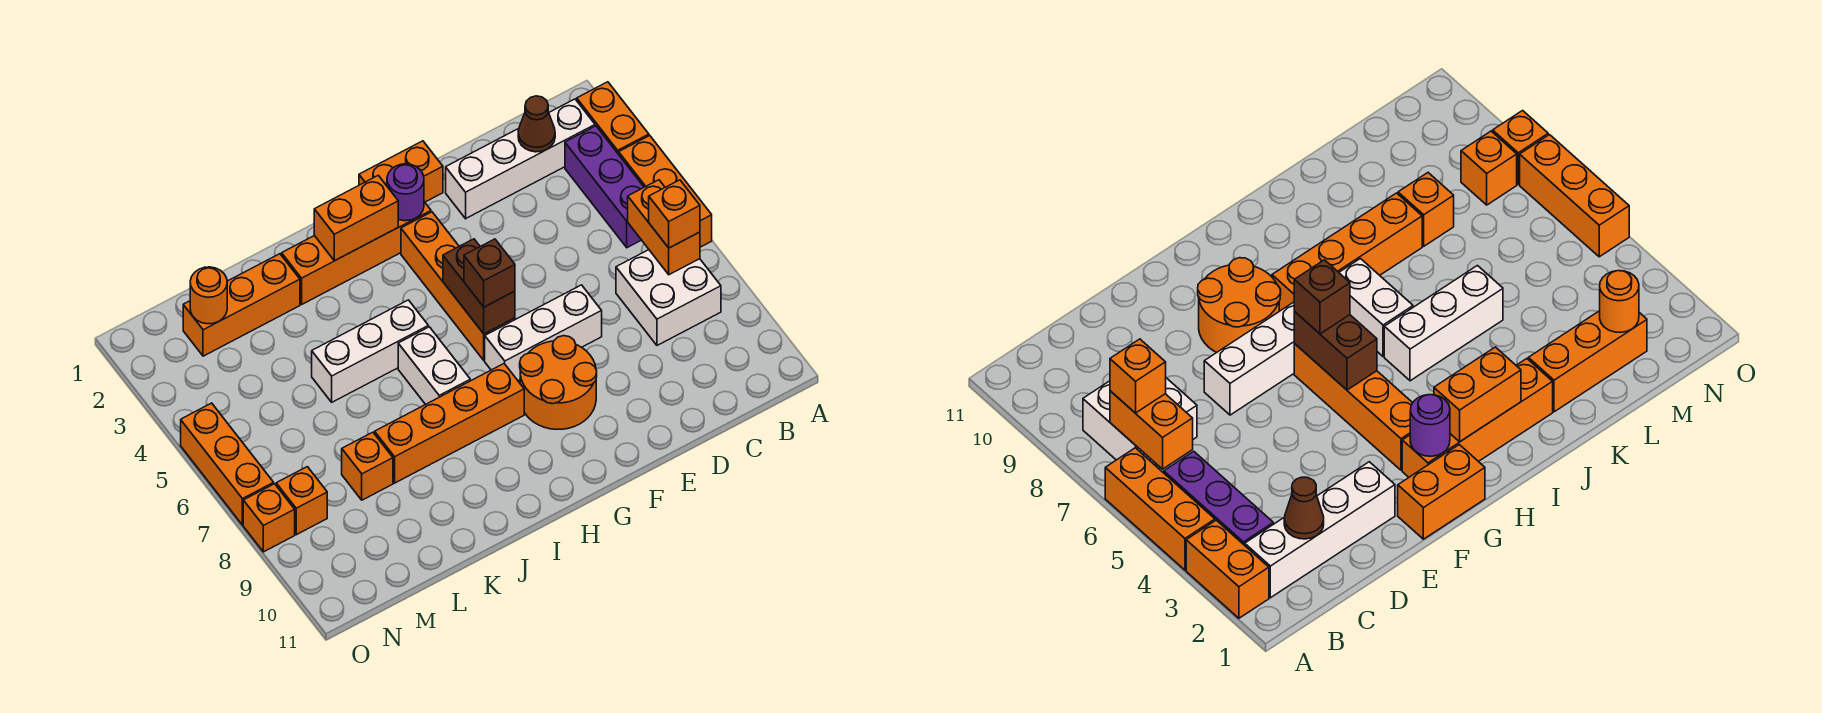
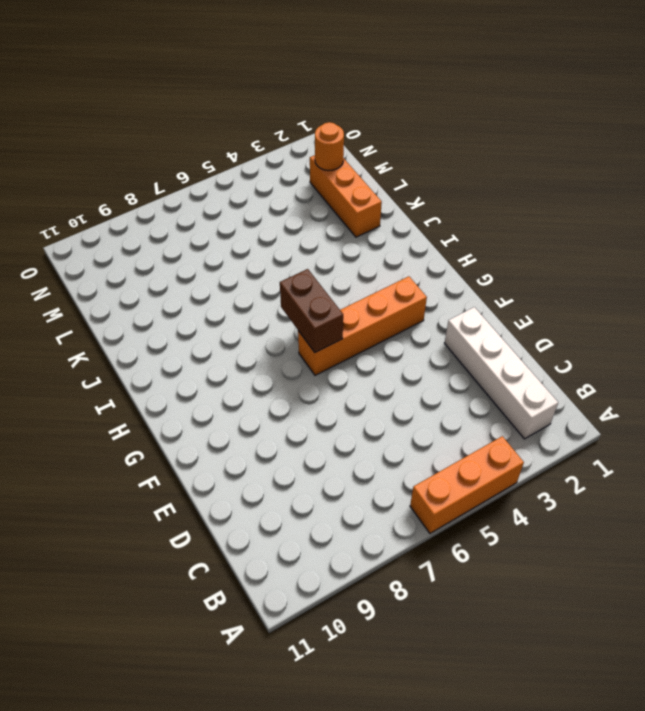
brown brick G6:H6 level 2 -> brown brick G5:G6 level 2
none -> orange brick A2:A3 level 1
none -> purple brick B3:B5 level 1
none -> white brick B7:C8 level 1

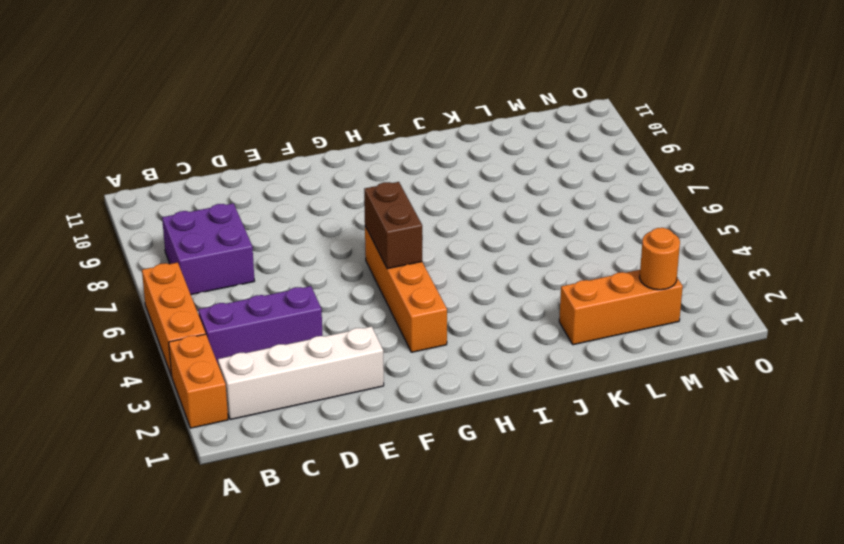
purple brick B4:D4 level 1 -> purple brick B3:B5 level 1
purple brick B7:C8 level 1 -> white brick B7:C8 level 1
none -> white brick E7:G7 level 1
none -> orange brick F1:G1 level 1
none -> orange round brick F8:G9 level 1

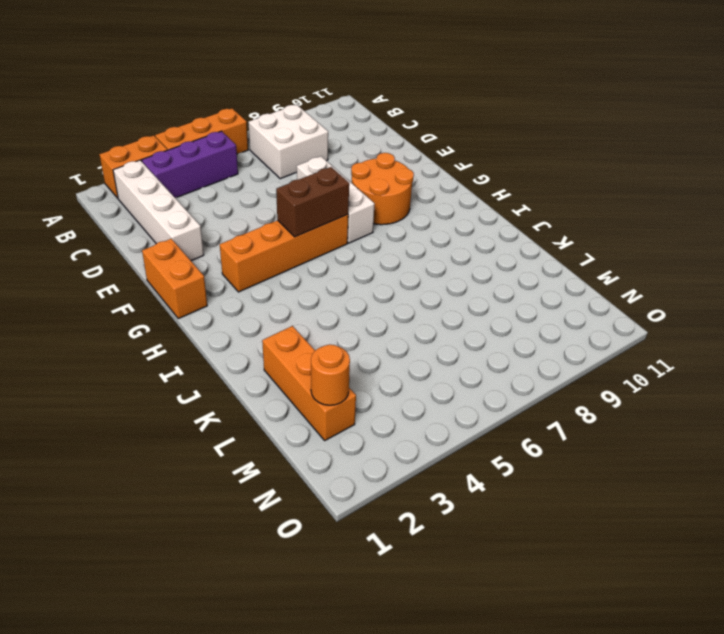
none -> orange brick G2:J2 level 1
none -> orange brick H8:K8 level 1
none -> white brick I5:K5 level 1

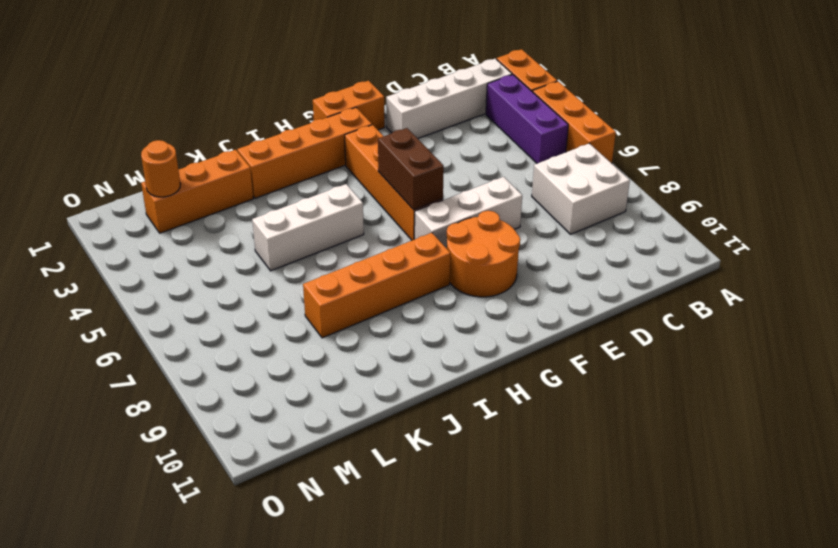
none -> white brick I6:I7 level 1
none -> orange brick L8 level 1
none -> orange brick N8 level 1

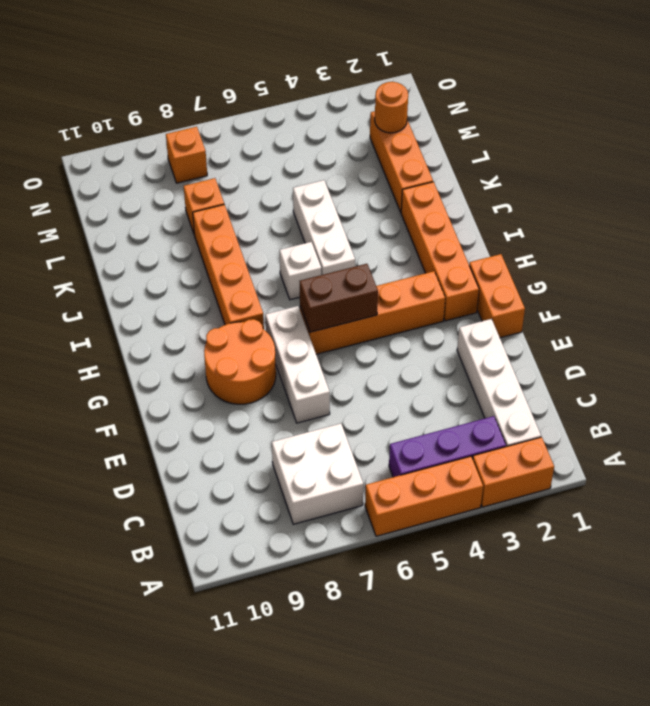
white brick I6 level 1 -> white brick I6:I7 level 1
none -> orange brick O5:O7 level 1
none -> orange brick O8 level 1
none -> orange brick B6:B7 level 2

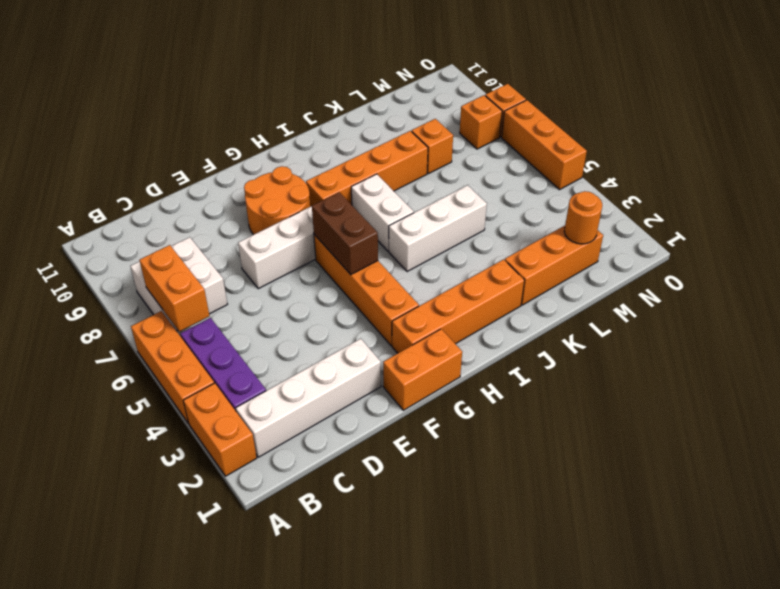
none -> brown cone C2 level 2
none -> purple round brick G2 level 2
none -> orange brick H2:I2 level 2

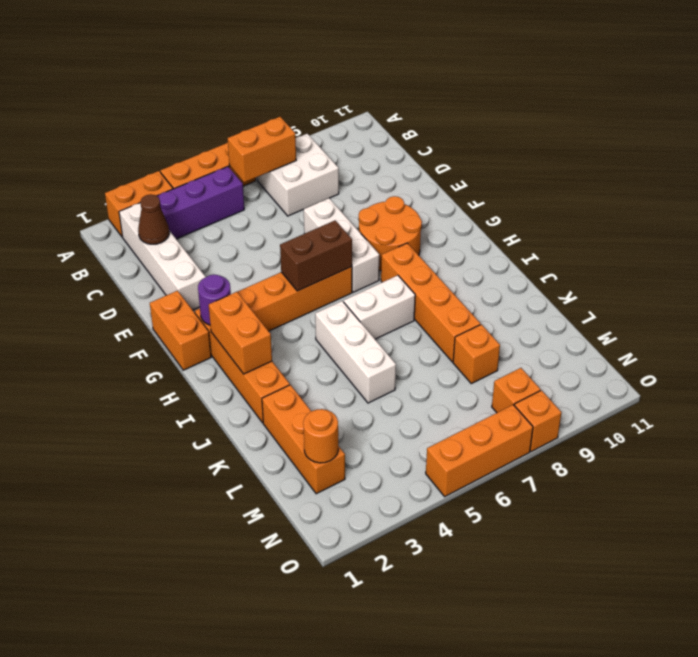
none -> orange brick B7 level 3
none -> brown brick G6 level 3

